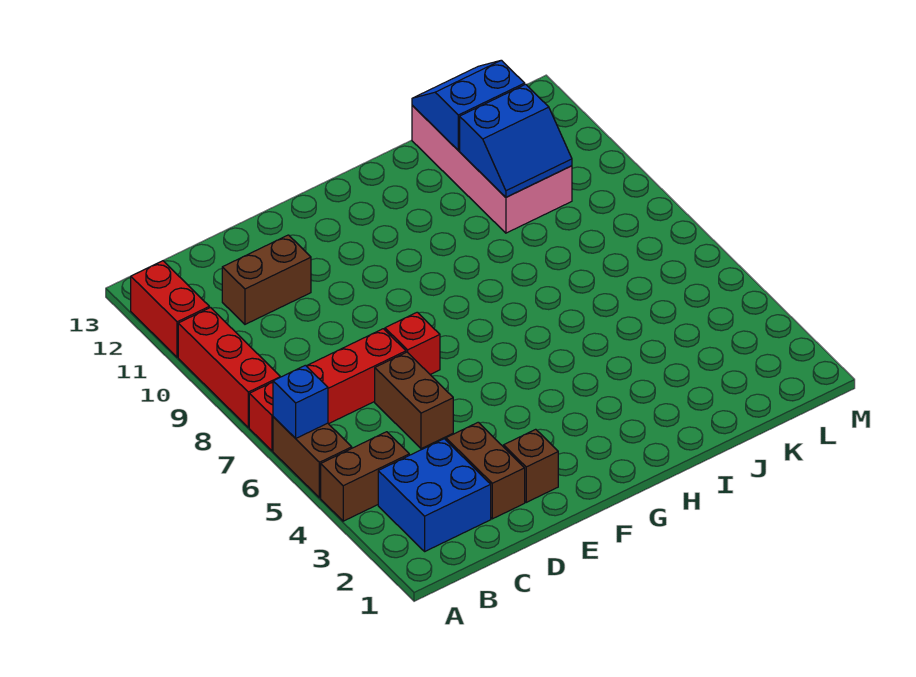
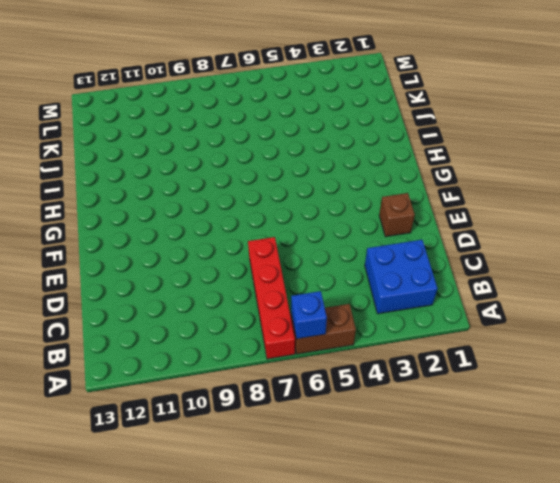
none -> brown brick A4:B4 level 1
none -> red brick A8:A10 level 1
none -> red brick A11:A12 level 1

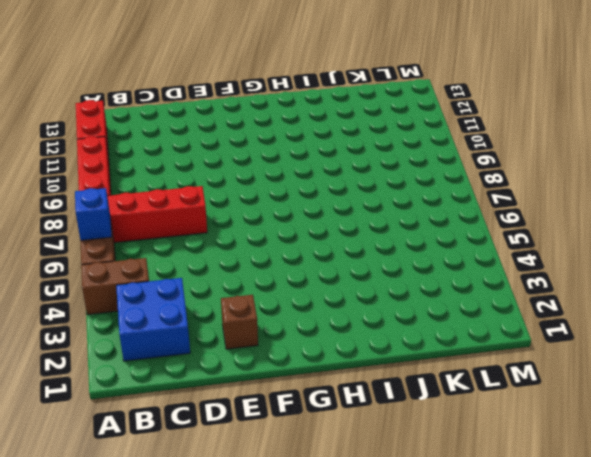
none -> brown brick C11:D11 level 1
none -> brown brick D2:D3 level 1
none -> brown brick D5:D6 level 1

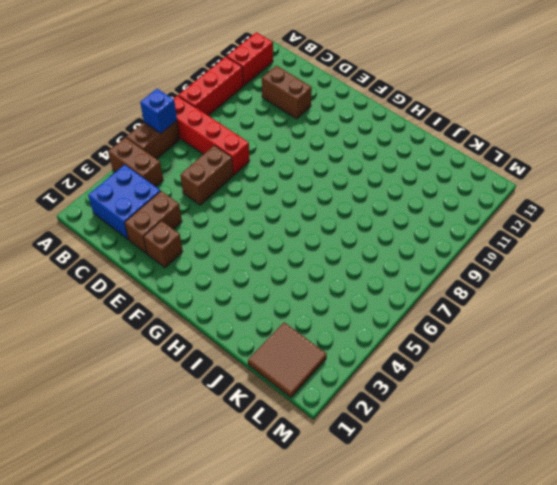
brown tile K1:L2 level 1 -> none
none -> red brick E7 level 1
none -> pink brick J10:K13 level 1
none -> blue slope J10:K11 level 2 top 11

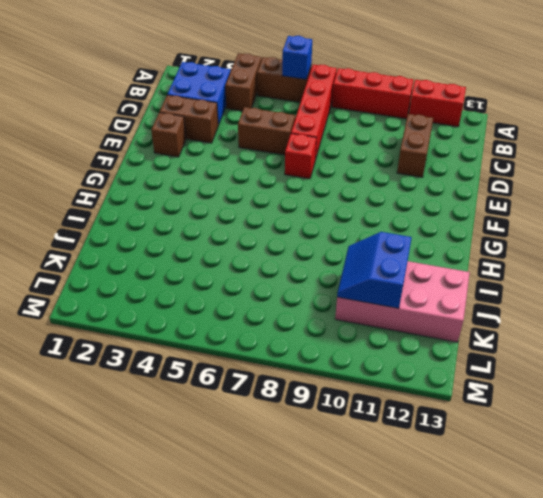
none -> blue slope J12:K13 level 2 top 12

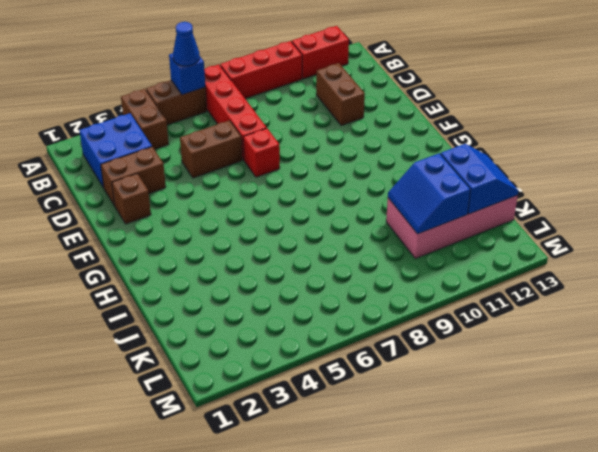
blue cone A6 level 3 -> none

